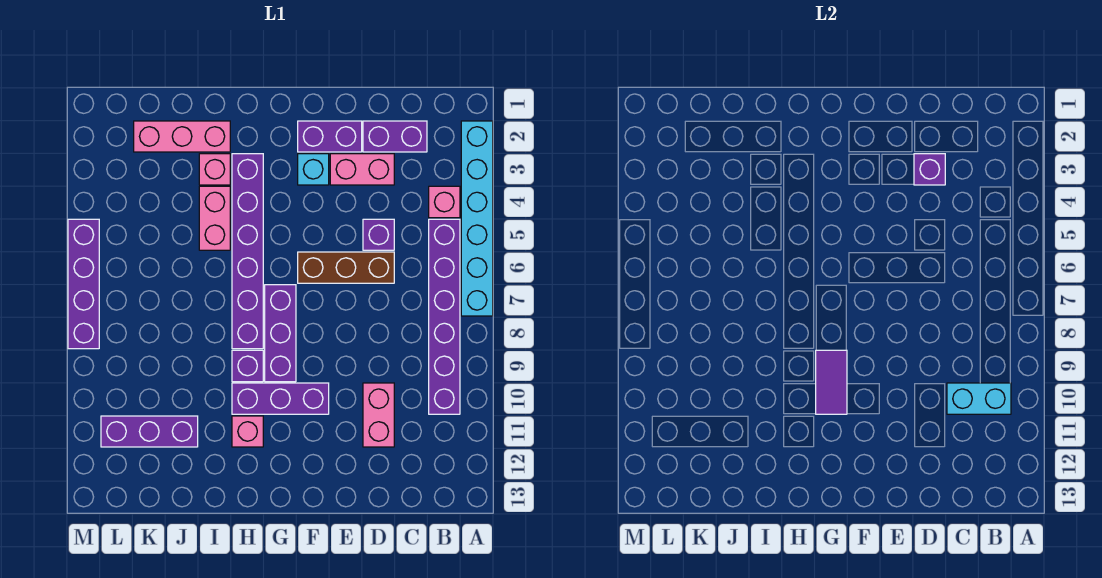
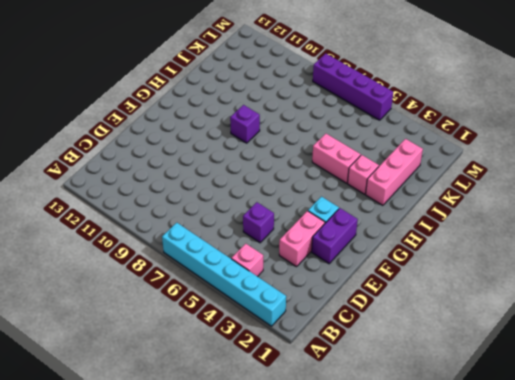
none -> purple brick B5:B10 level 1
none -> purple brick C2:D2 level 1
none -> brown brick D6:F6 level 1

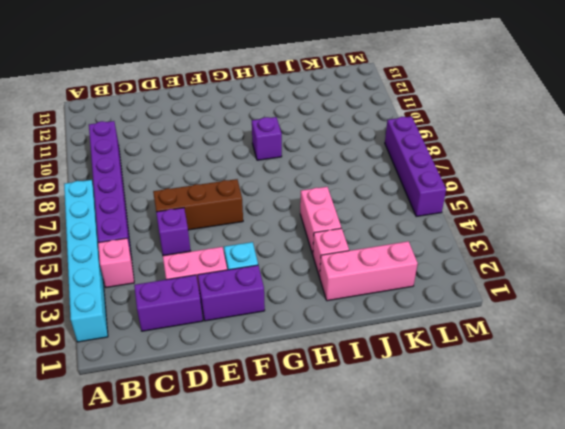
none -> pink brick D10:D11 level 1
none -> purple brick F10:H10 level 1
none -> purple brick G7:G9 level 1

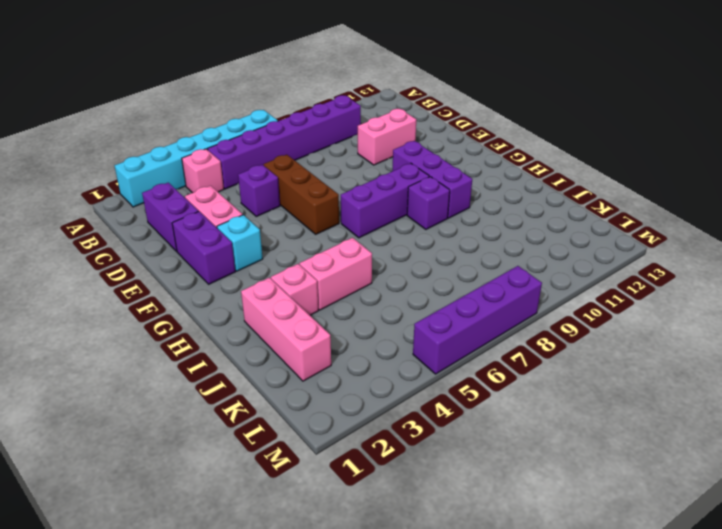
none -> purple brick H3:H8 level 1
none -> pink brick H11 level 1
none -> purple brick J11:L11 level 1

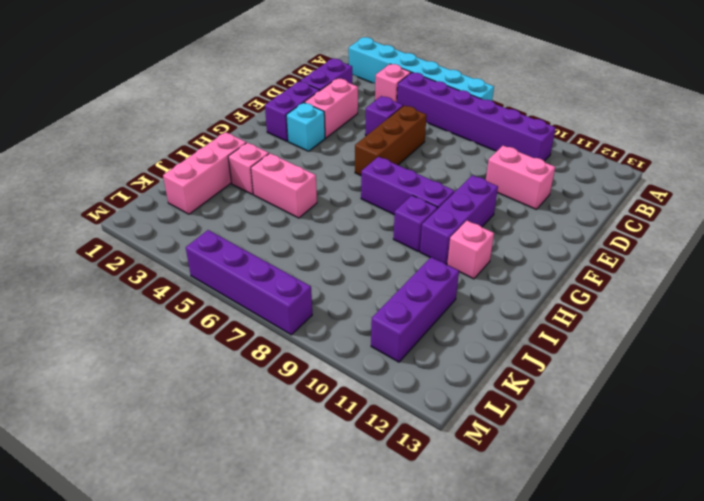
none -> purple brick H3:H8 level 1
none -> cyan brick B10:C10 level 2
none -> purple brick D3 level 2

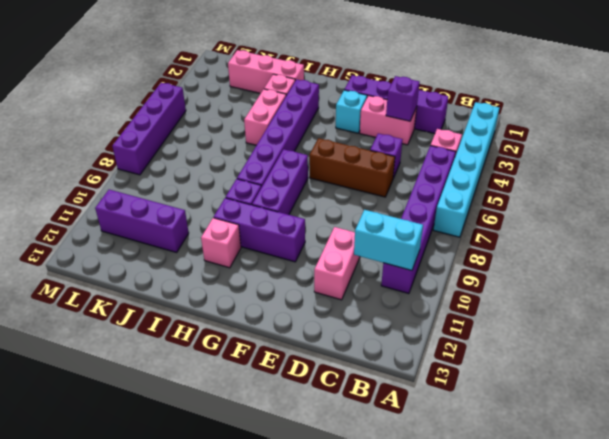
none -> purple tile G9:G10 level 2

